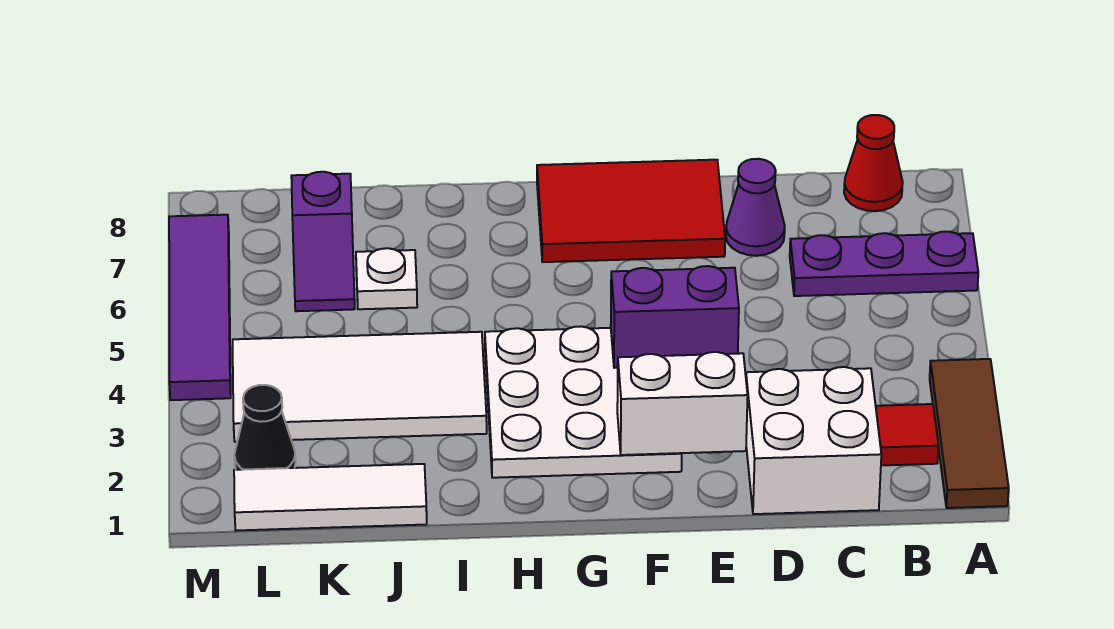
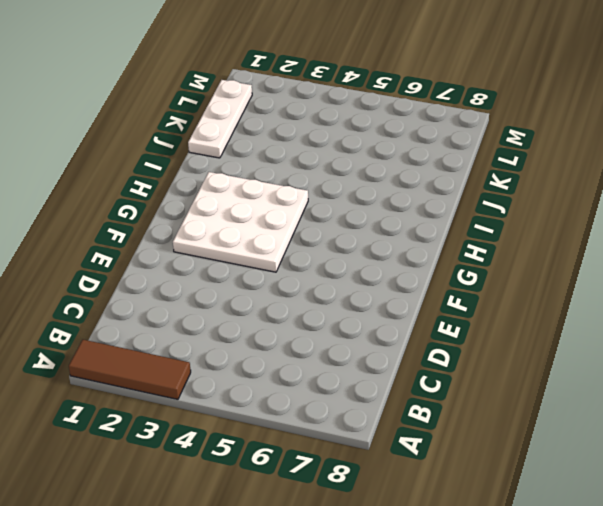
white plate J1:L1 level 1 -> white tile J1:L1 level 1
none -> purple plate A6:C6 level 1
none -> red tile B2 level 1
none -> red cone B8 level 1

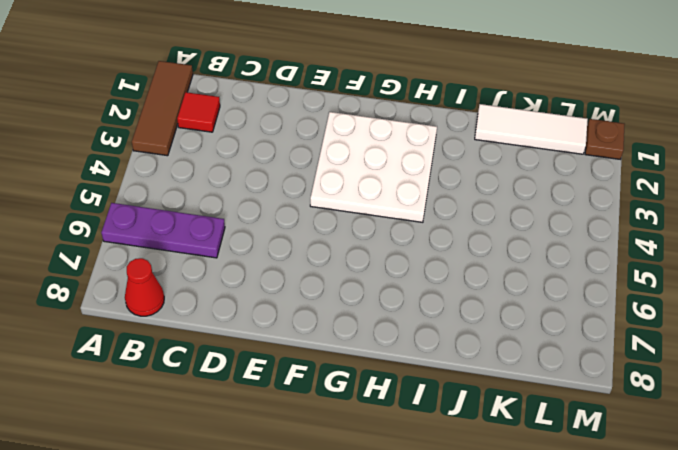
brown plate M1 level 1 -> none
none -> white brick C1:D2 level 1
none -> purple cone D7 level 1
none -> red tile E7:G8 level 1

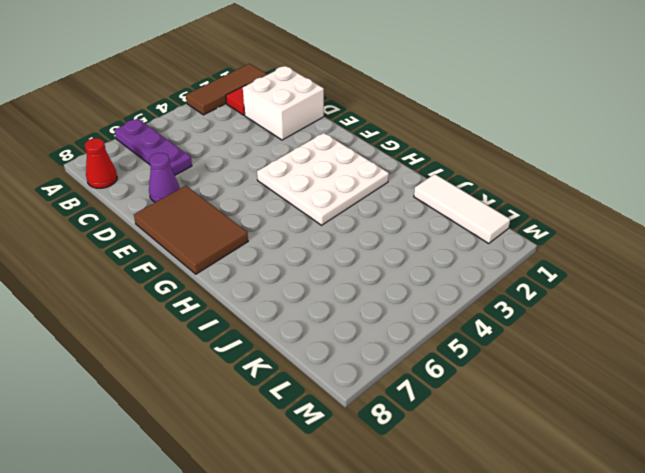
brown tile E7:G8 level 1 -> red tile E7:G8 level 1
none -> white tile I3:L4 level 1
none -> white plate J6 level 1
none -> purple slope K6:K7 level 1 top 7

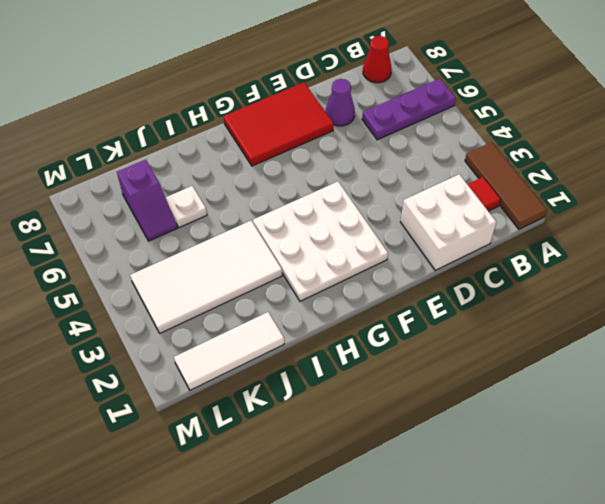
none -> black cone L2 level 1
none -> purple tile M4:M7 level 1
none -> white brick E2:F2 level 2

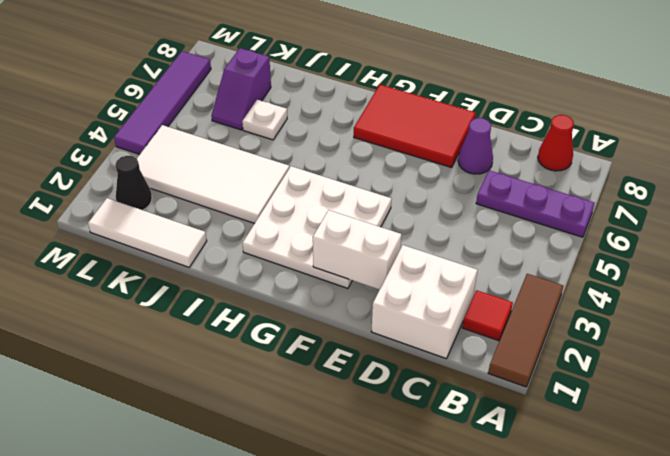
none -> purple brick E4:F4 level 2

